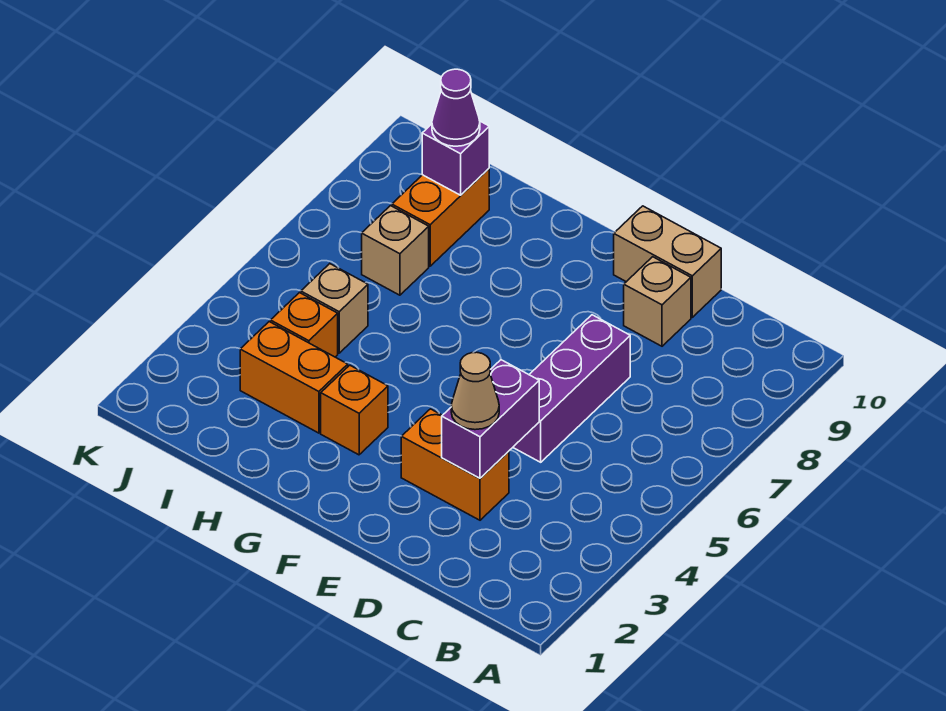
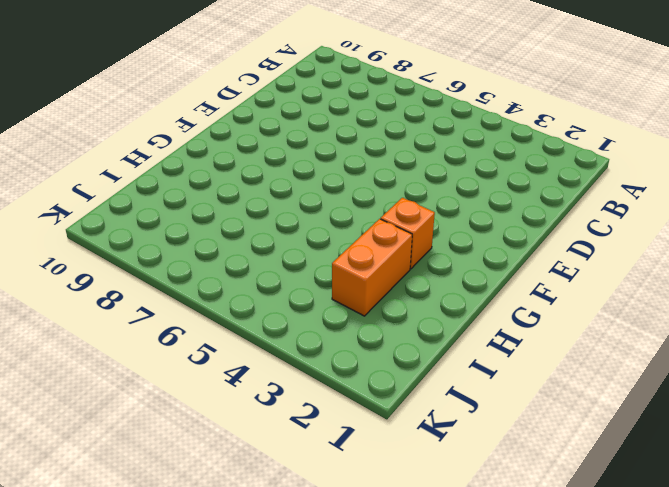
none -> orange brick D3:E3 level 1
none -> purple brick D5:D7 level 1
none -> tan brick D9 level 1

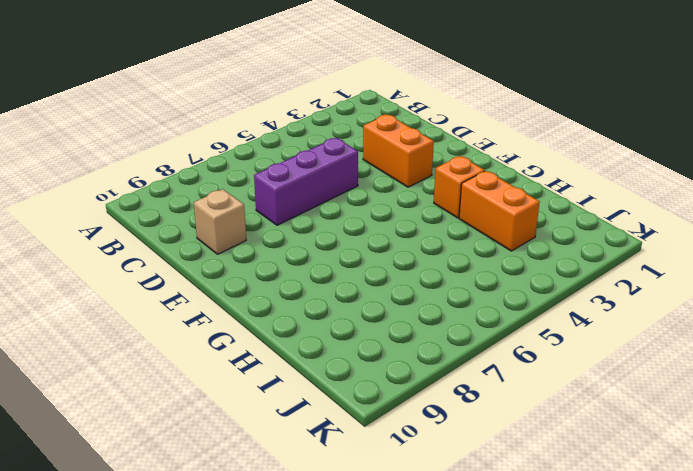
none -> tan brick D10:E10 level 1
none -> orange brick I4 level 1
none -> tan brick I5 level 1

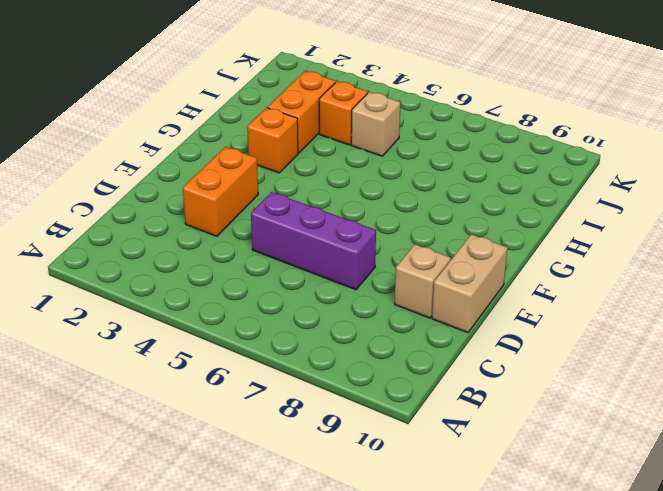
none -> tan brick I7 level 1
none -> orange brick I8:I9 level 1
none -> purple brick D3:D4 level 2

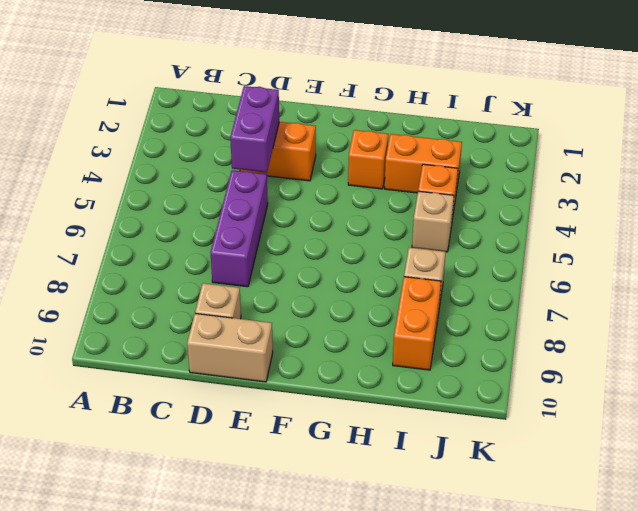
none -> purple brick I9 level 2
none -> tan cone D3 level 3
none -> purple cone I9 level 3

